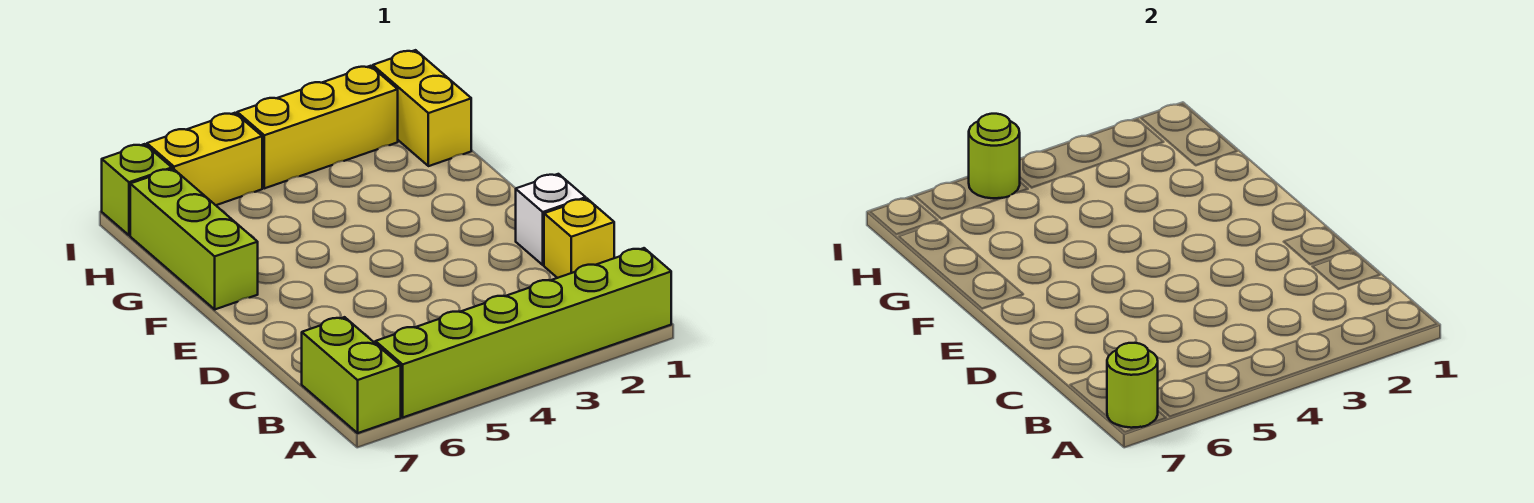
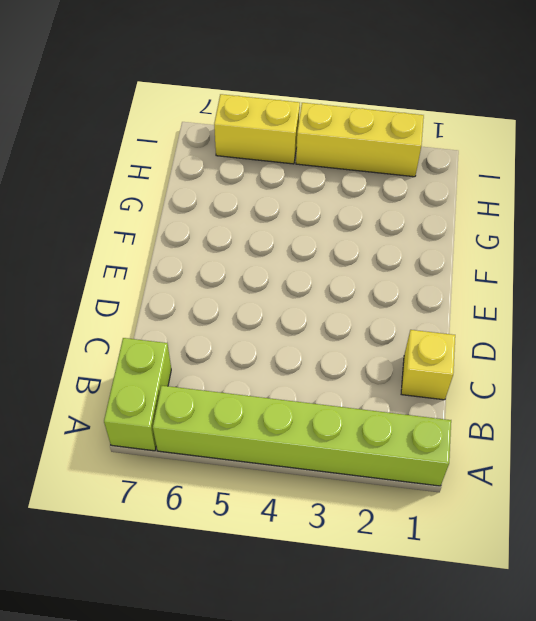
none -> white brick D1 level 1
none -> lime brick F7:H7 level 1

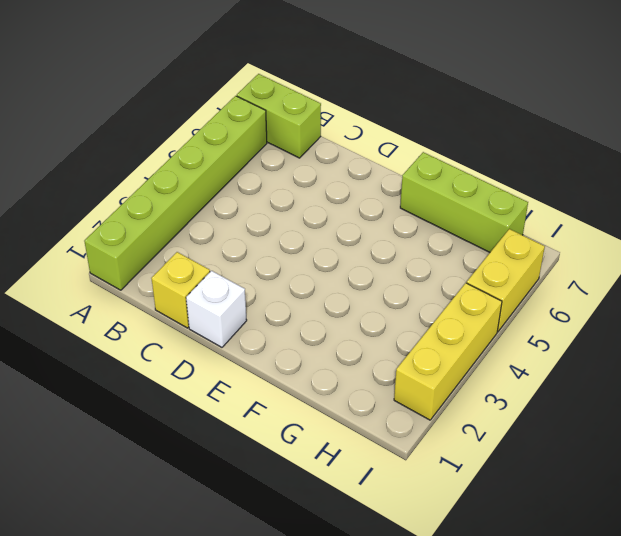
none -> yellow brick H1:I1 level 1
none -> lime brick I7 level 1

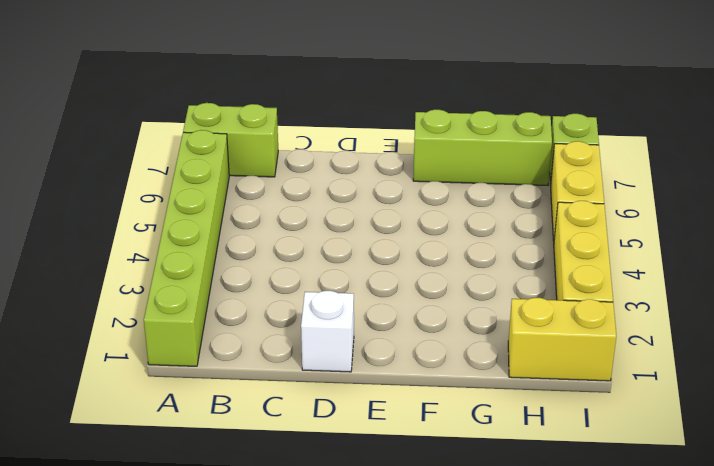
none -> yellow brick C1 level 1
none -> lime round brick A7 level 2

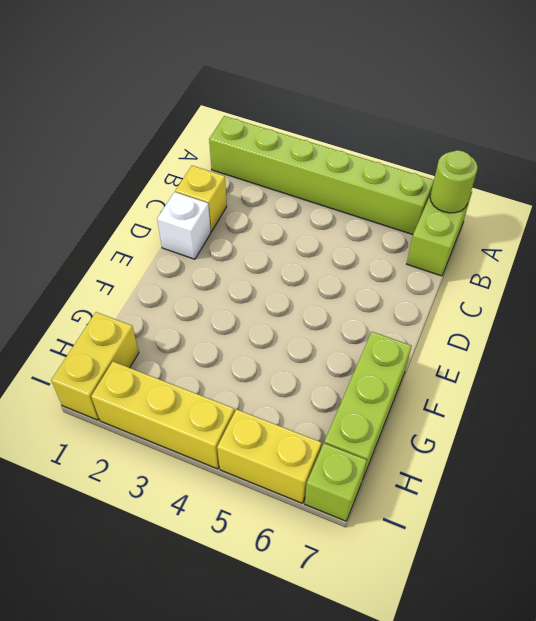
none -> lime round brick I5 level 2

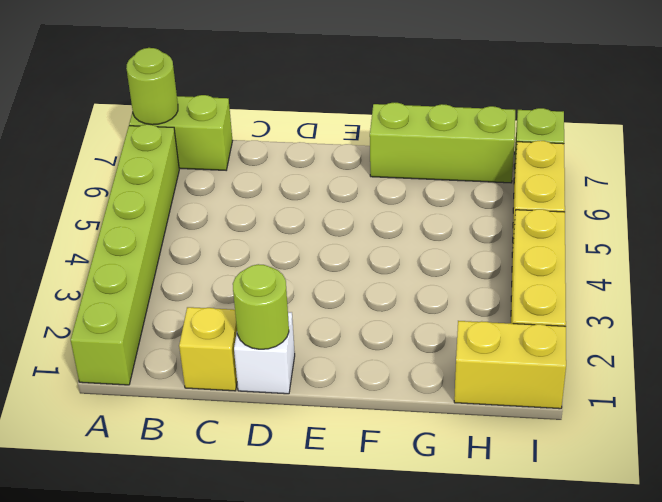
lime round brick D1 level 2 -> lime round brick I5 level 2

